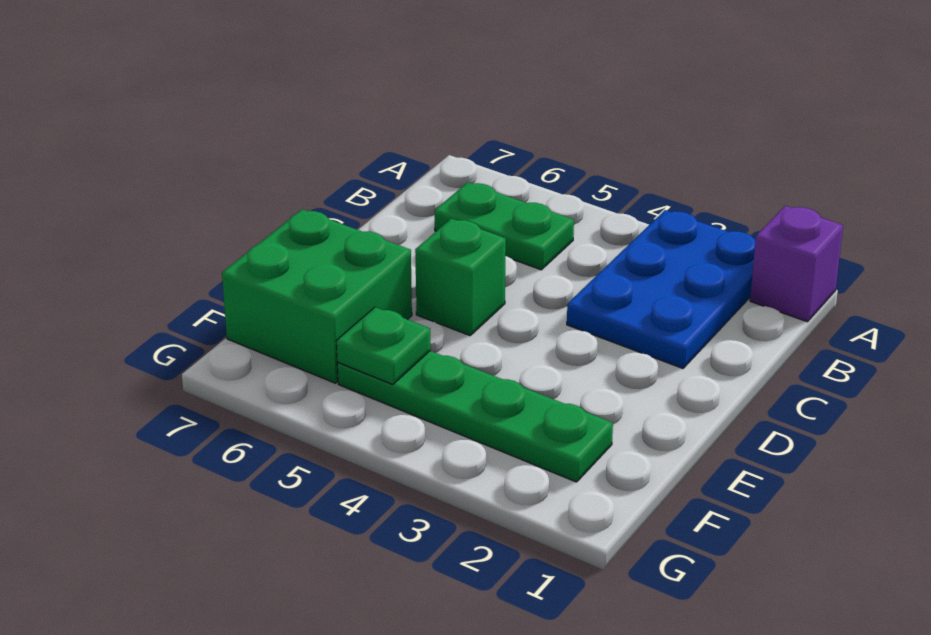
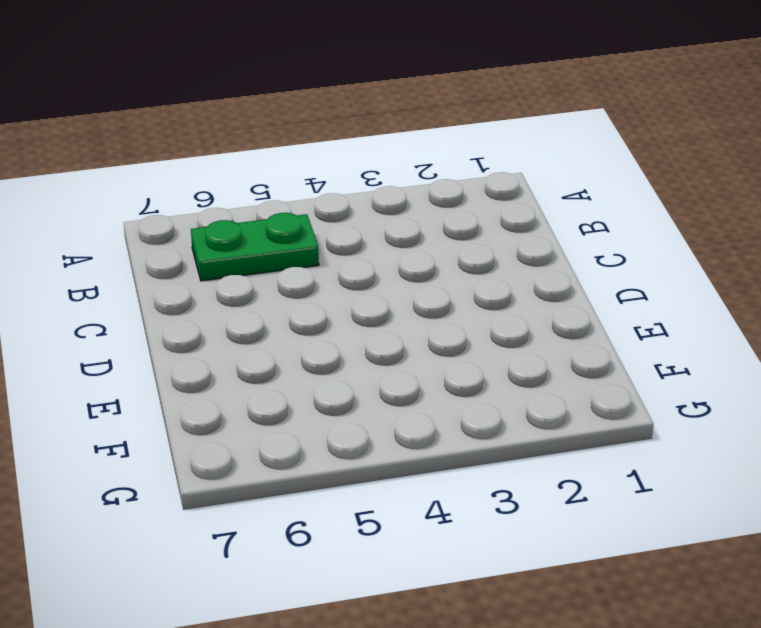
none -> purple brick A1 level 1
none -> blue plate A2:C3 level 1

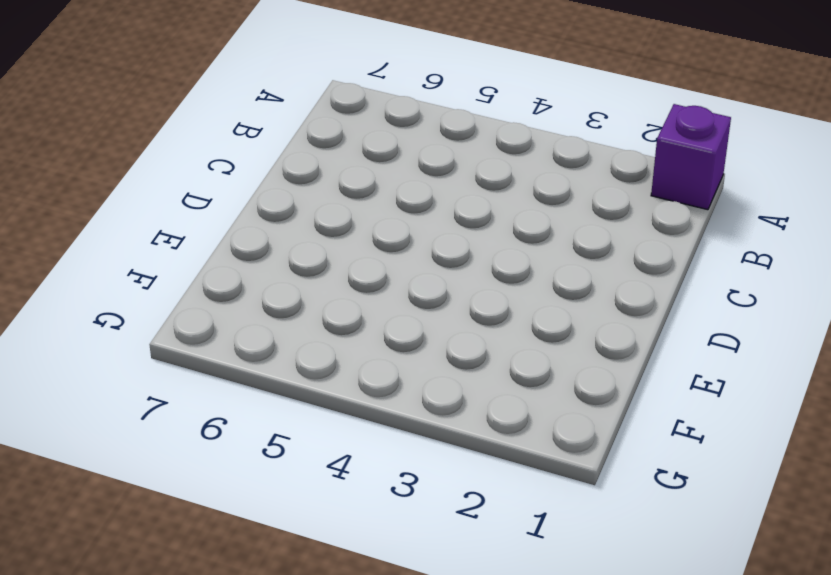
none -> blue plate A2:C3 level 1
none -> green plate B5:B6 level 1

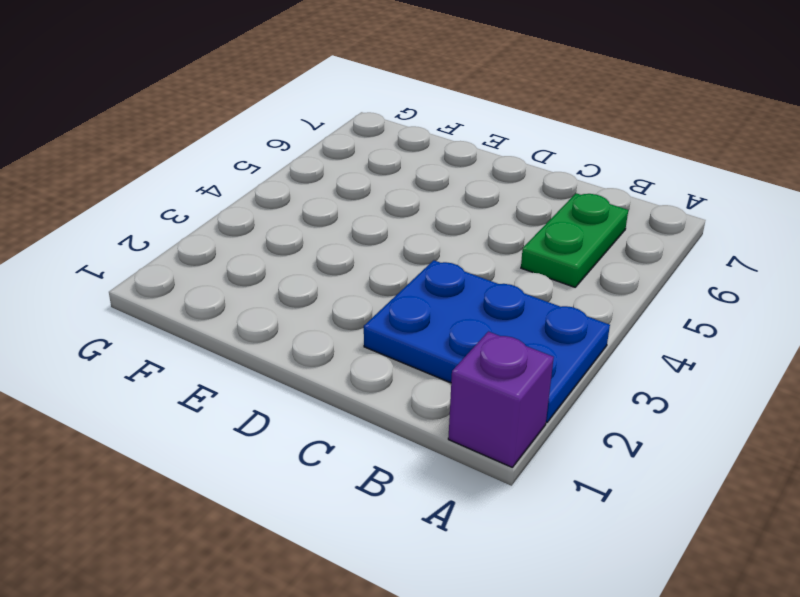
none -> green brick D5 level 1
none -> green brick E6:F7 level 1

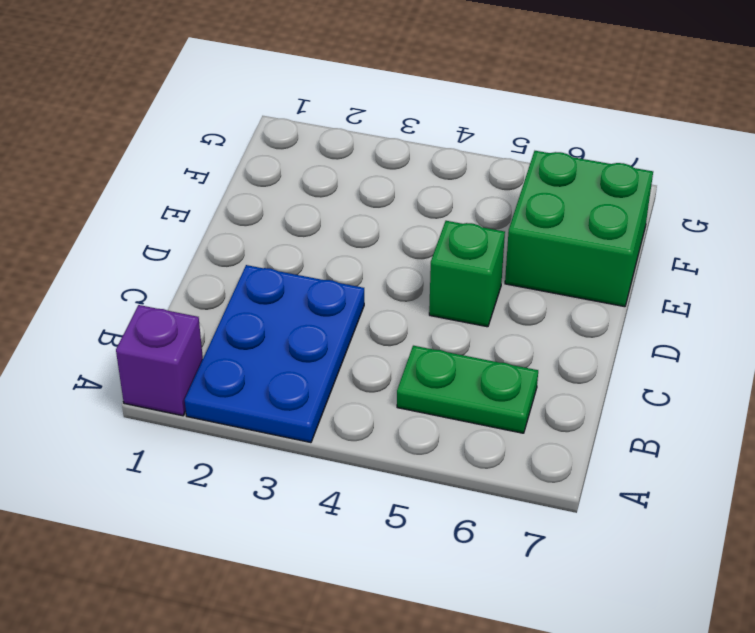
none -> green plate F2:F5 level 1
none -> green plate F5 level 2

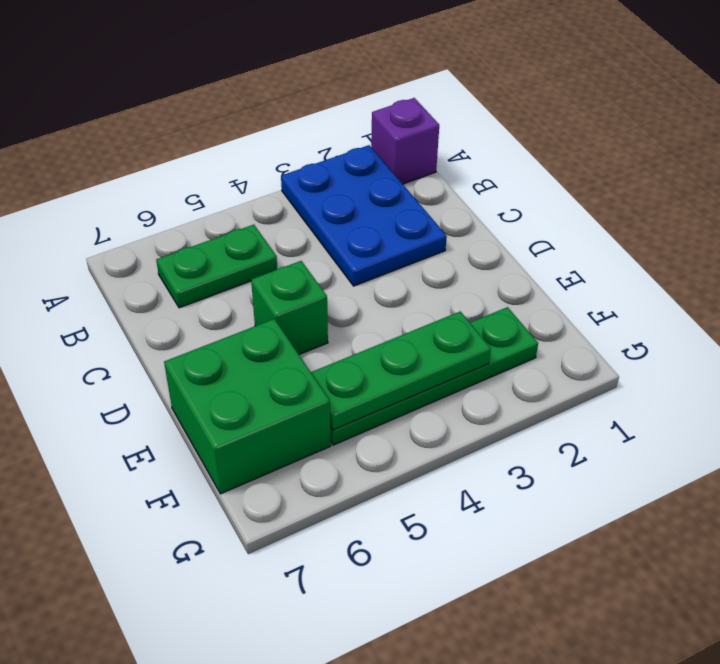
green plate F3:F5 level 2 -> green plate F5 level 2

